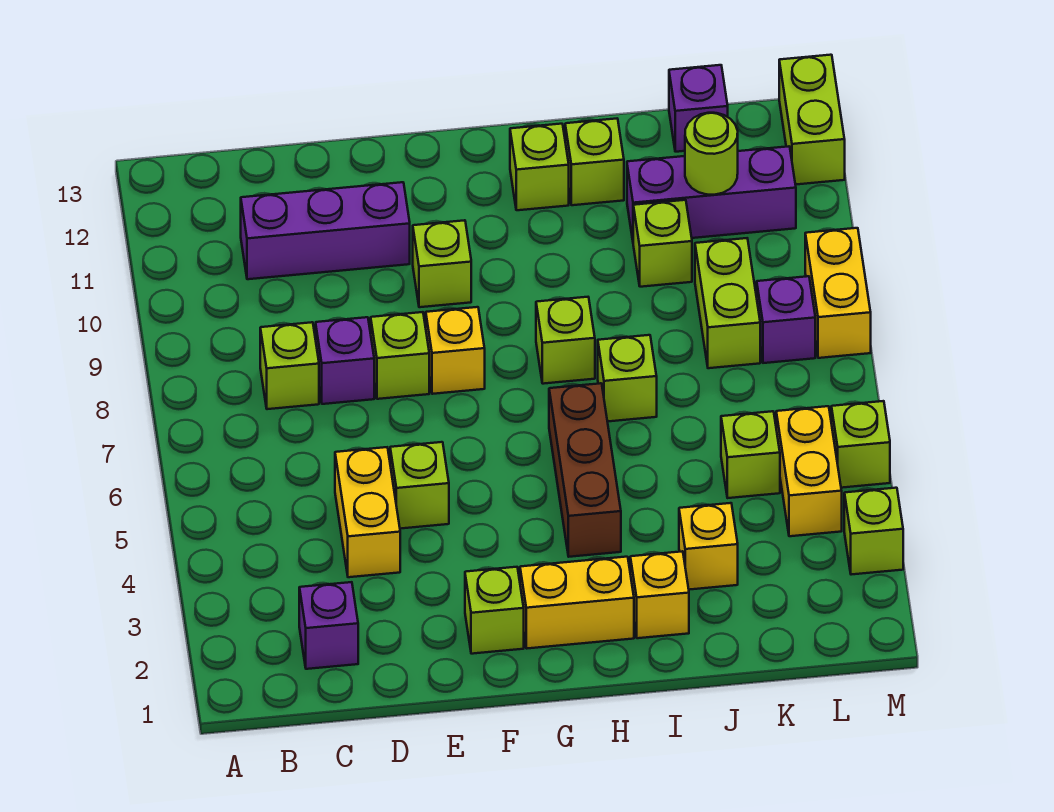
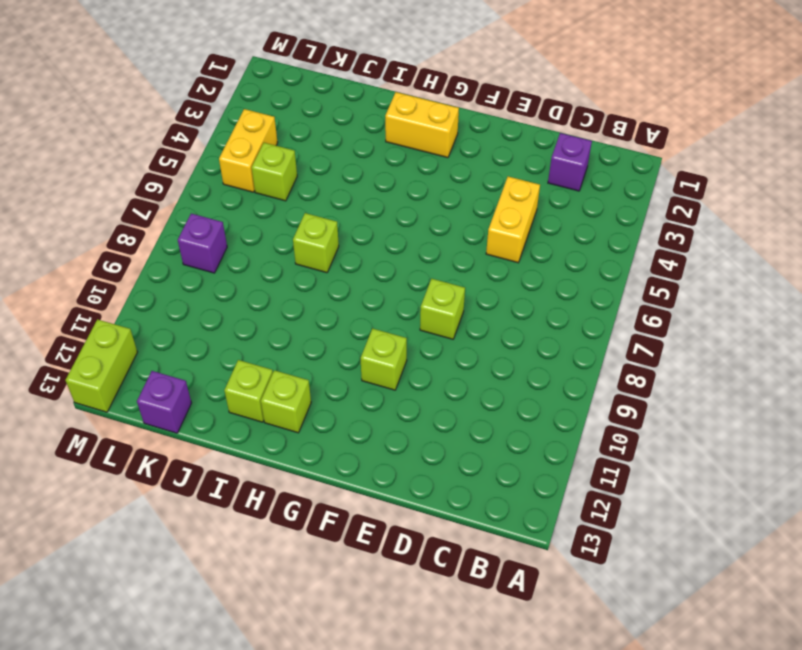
none -> lime brick C8 level 1
none -> purple brick C11:E11 level 1
none -> purple brick D8 level 1
none -> lime brick E5 level 1

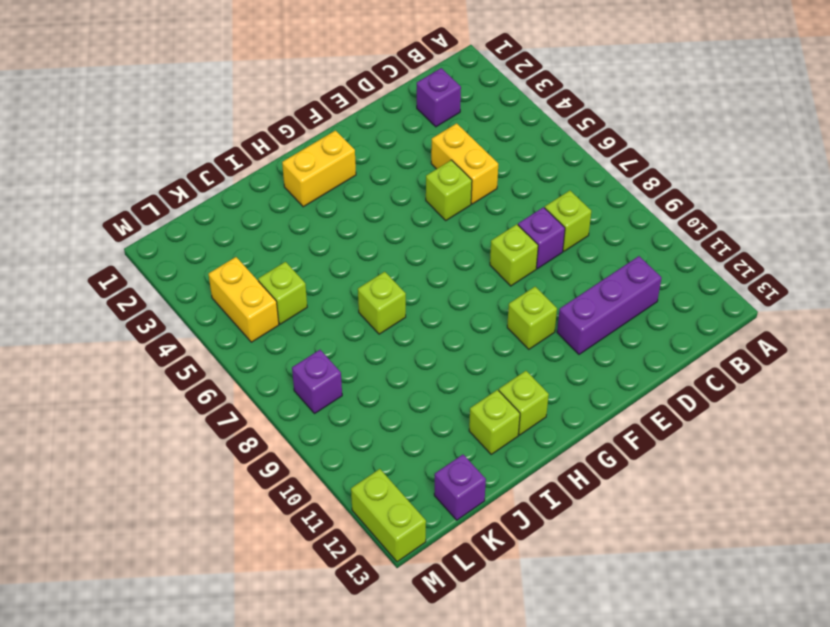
none -> lime brick F2 level 1
none -> yellow brick F8 level 1
none -> brown brick H4:H6 level 1
none -> lime brick H8 level 1

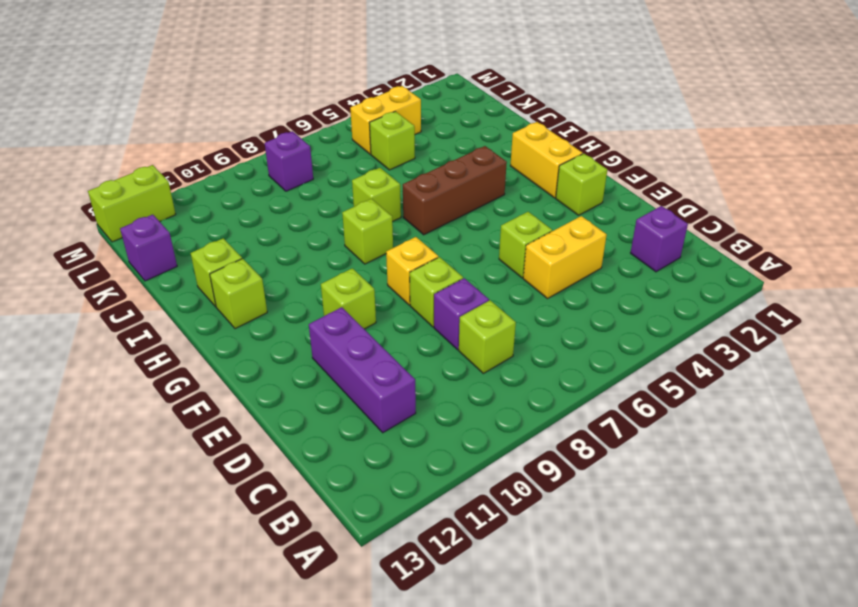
none -> yellow brick I2 level 1
none -> yellow brick J3 level 1
none -> lime brick J10 level 1
none -> purple brick J11:L11 level 1

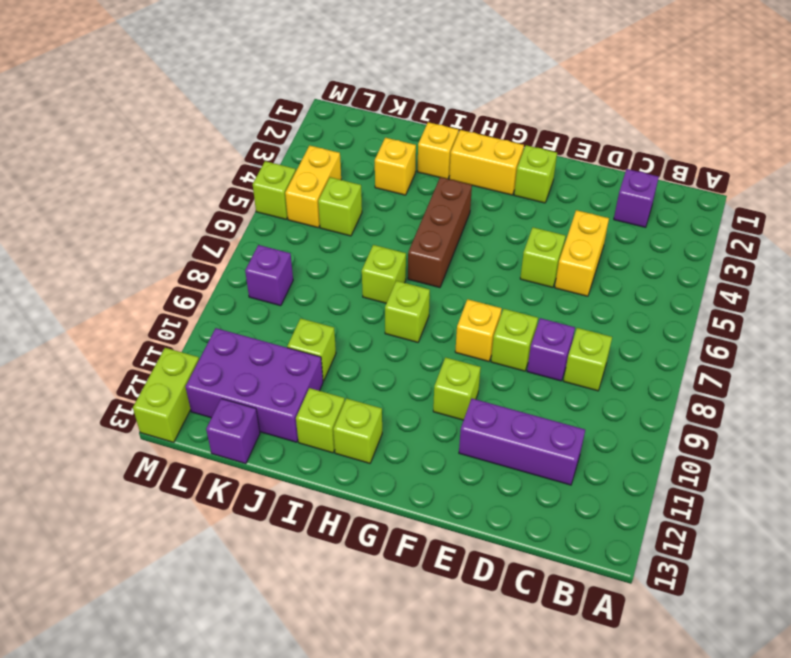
purple brick J11:L12 level 1 -> purple brick J11:L11 level 1
none -> lime brick K8:K9 level 1
none -> lime brick M3 level 1
none -> yellow brick M8:M9 level 1
none -> lime round brick K11 level 2

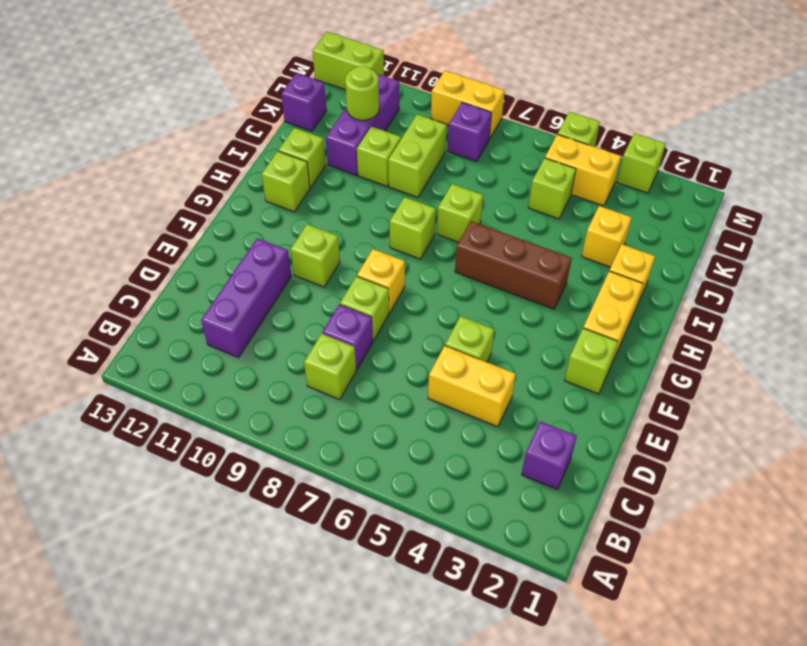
lime brick J9:K9 level 1 -> lime brick K8:K9 level 1

